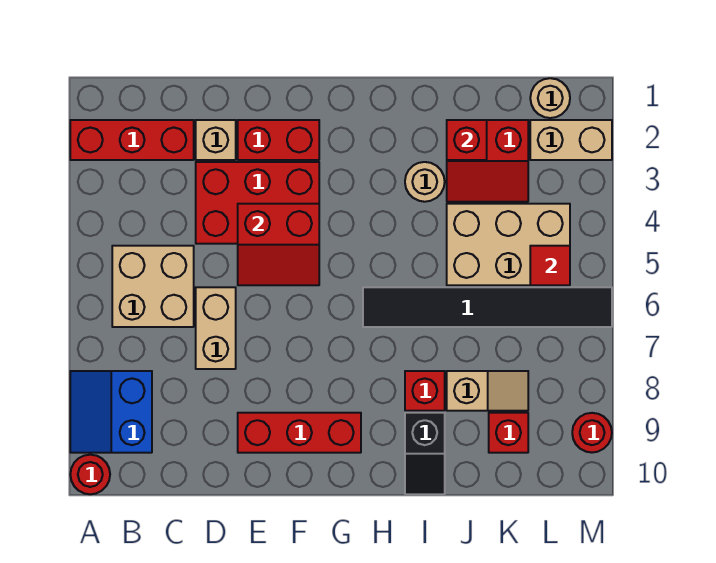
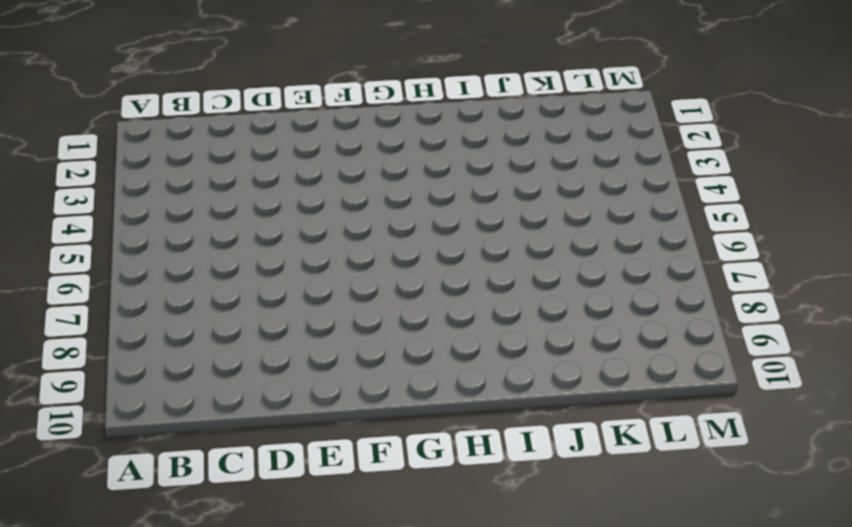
none -> red brick A2:C2 level 1
none -> blue slope A8:B9 level 1 top B
none -> red round brick A10 level 1

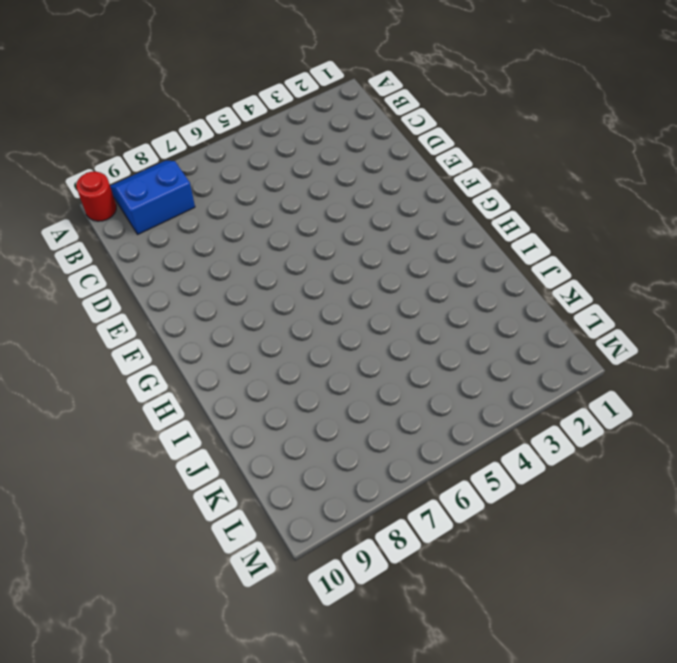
none -> red brick A2:C2 level 1
none -> tan brick B5:C6 level 1
none -> tan brick D2 level 1

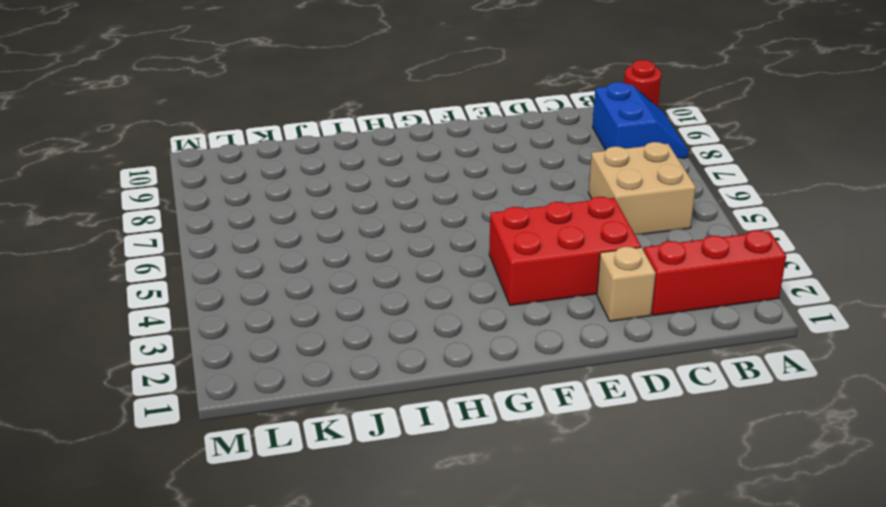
none -> tan brick D6:D7 level 1
none -> red brick E2:F2 level 1
none -> red brick E9:G9 level 1

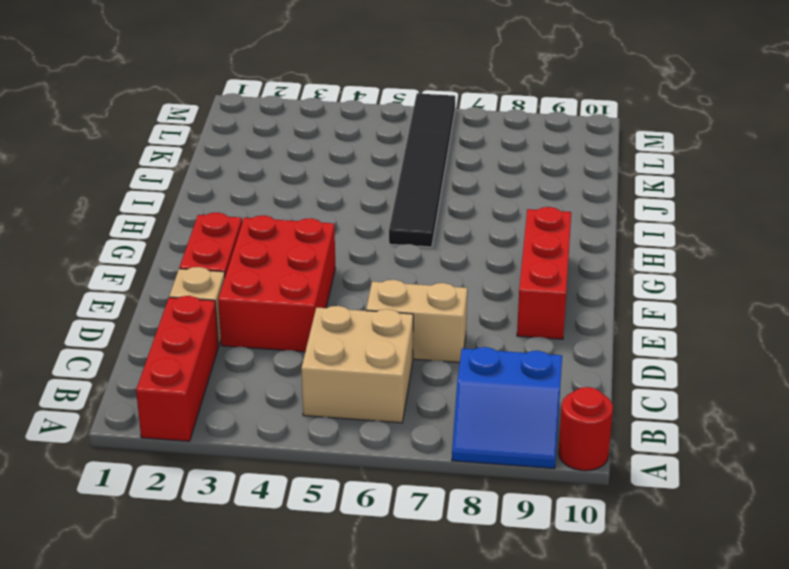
none -> tan round brick I3 level 1
none -> red brick I8 level 1
none -> black slope I9:I10 level 1 top 9

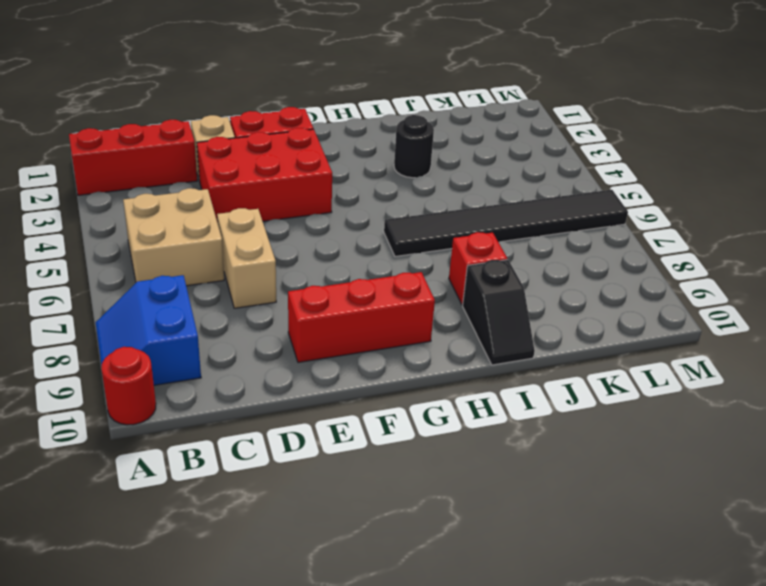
black round brick I3 level 1 -> tan round brick I3 level 1
none -> red slope J2:K3 level 1 top 2
none -> tan brick J4:L5 level 1
none -> tan slope J8:K8 level 1 top J

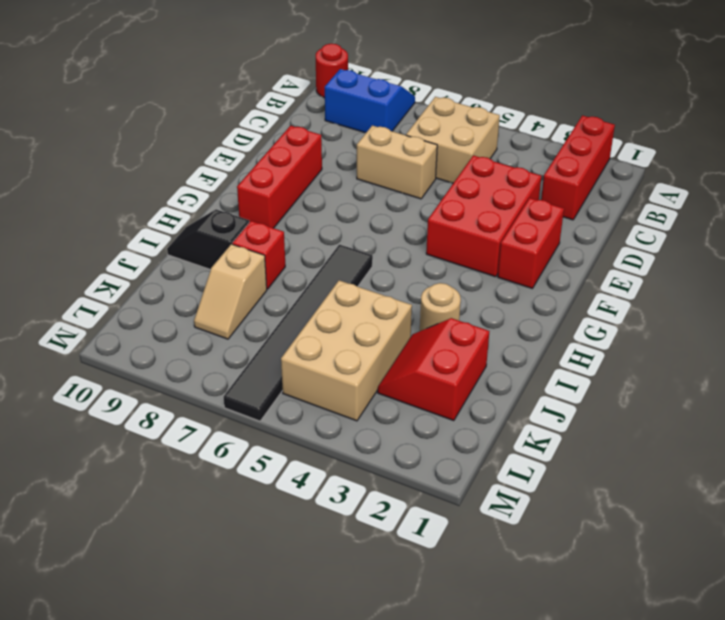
none -> tan brick D2 level 1
none -> red brick K9 level 1
none -> tan round brick L1 level 1

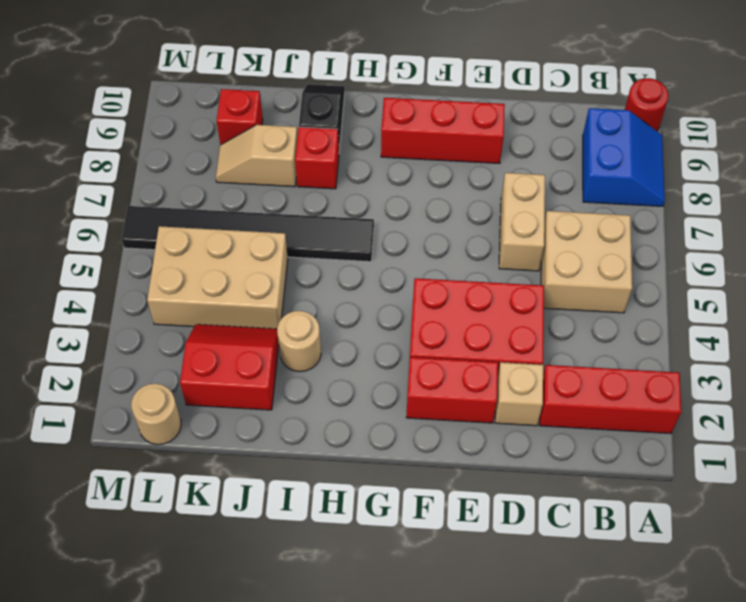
none -> tan brick L2:M2 level 1
none -> red round brick M9 level 1
none -> red slope E4:F5 level 2 top 4

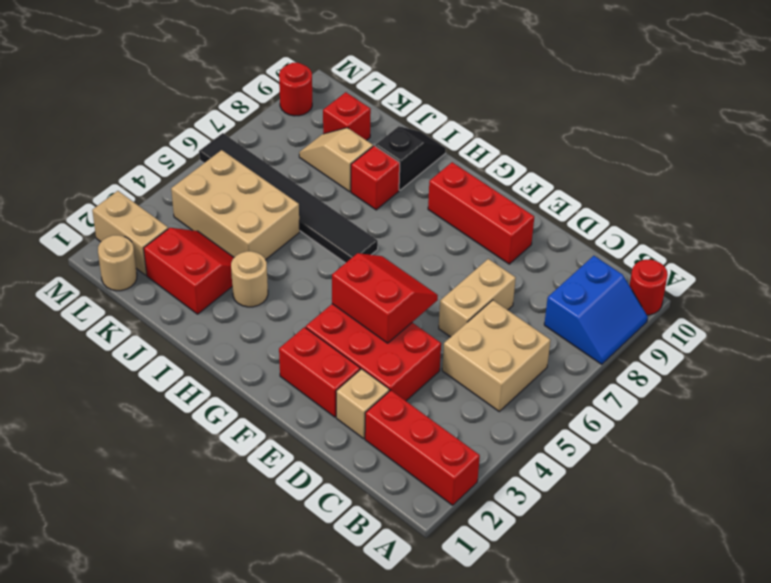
none -> red brick J2 level 2
none -> red tile L5 level 2

